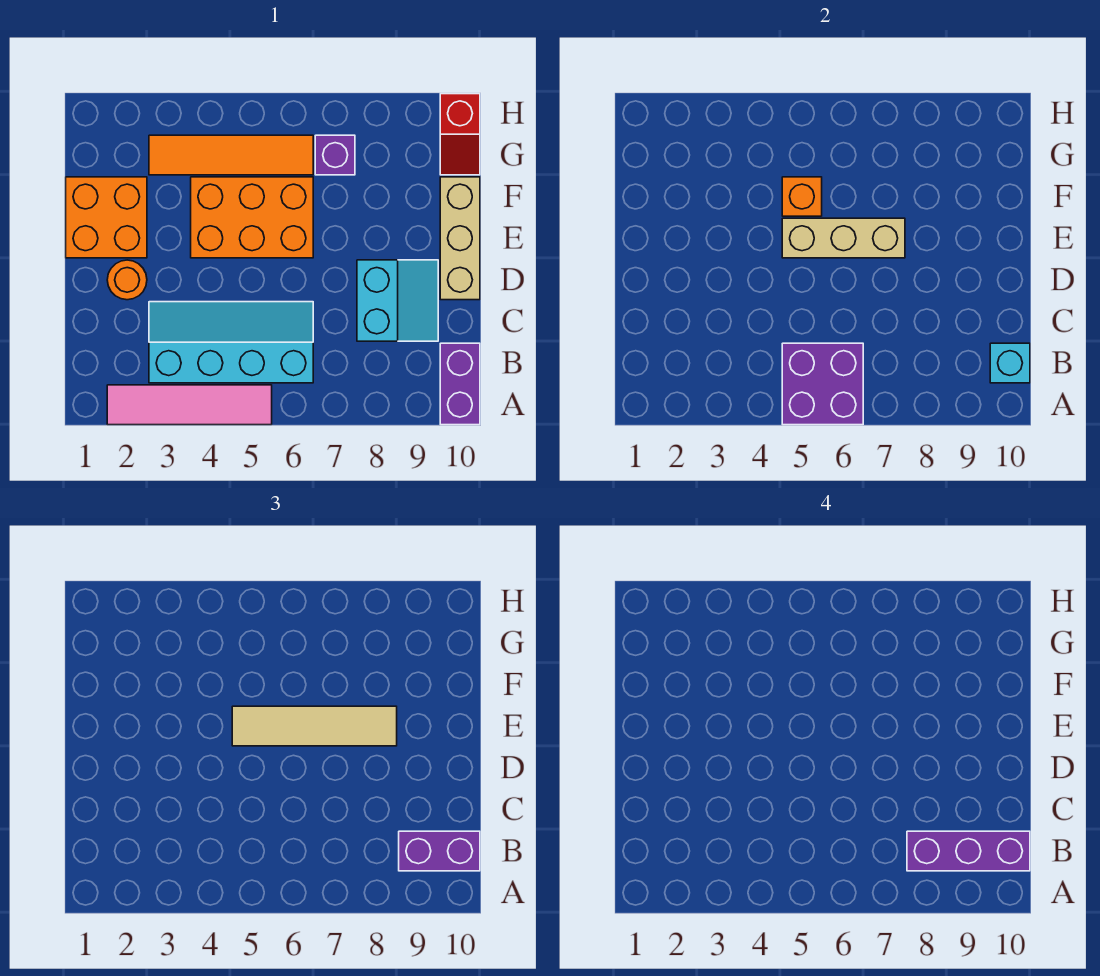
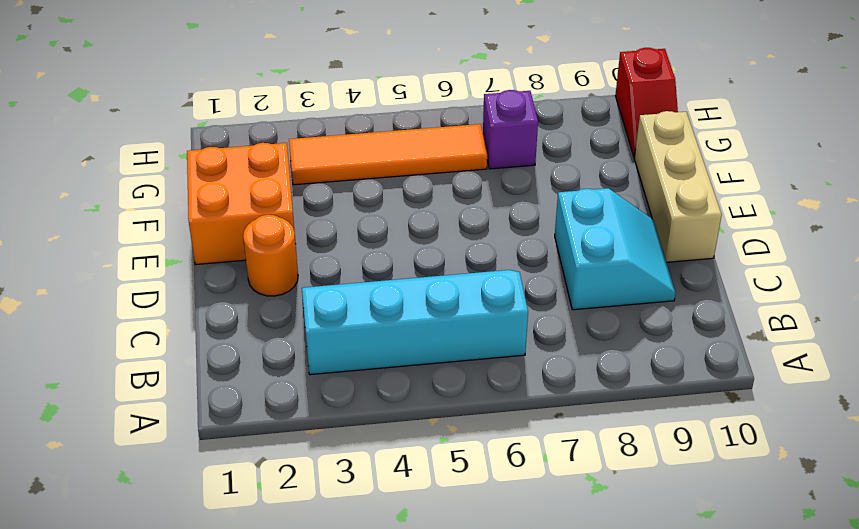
none -> pink tile A2:A5 level 1
none -> purple brick A10:B10 level 1
none -> orange brick E4:F6 level 1

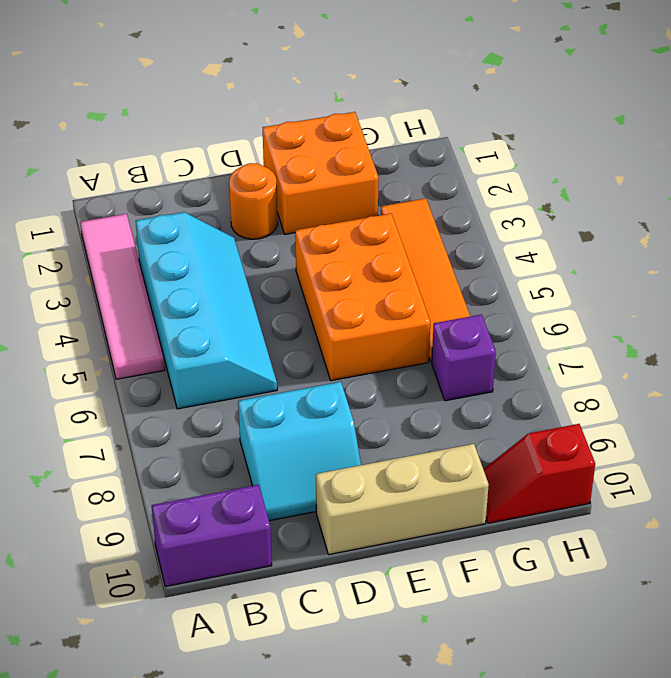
none -> purple brick A5:B6 level 2
none -> cyan brick B10 level 2
none -> tan brick E5:E7 level 2

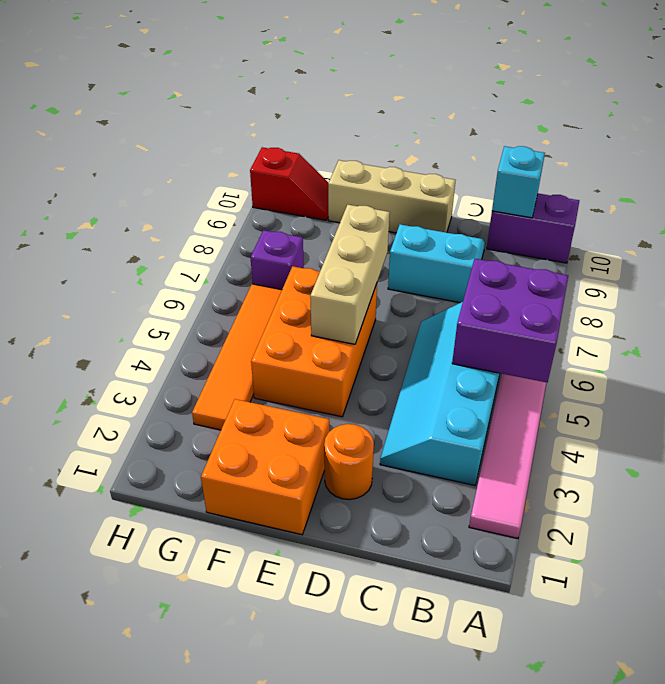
none -> orange brick F5 level 2
none -> purple brick B9:B10 level 3
none -> tan tile E5:E8 level 3

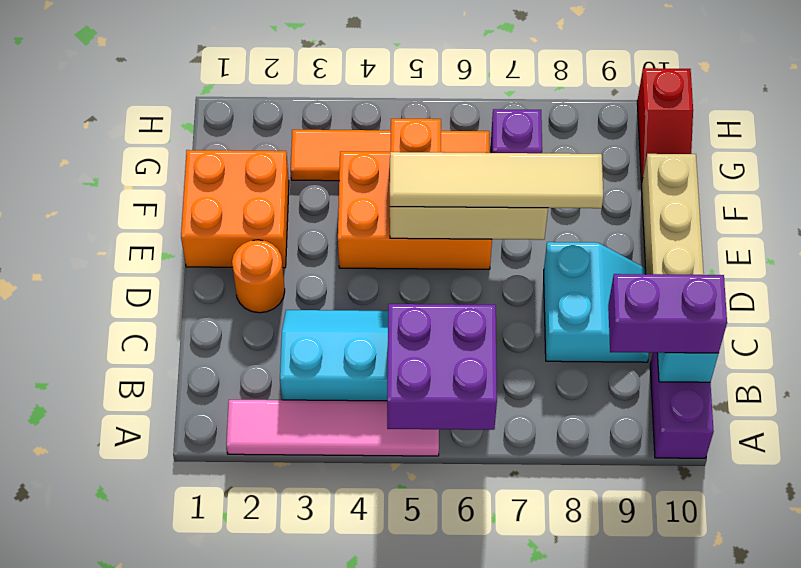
none -> purple brick B8:B10 level 4

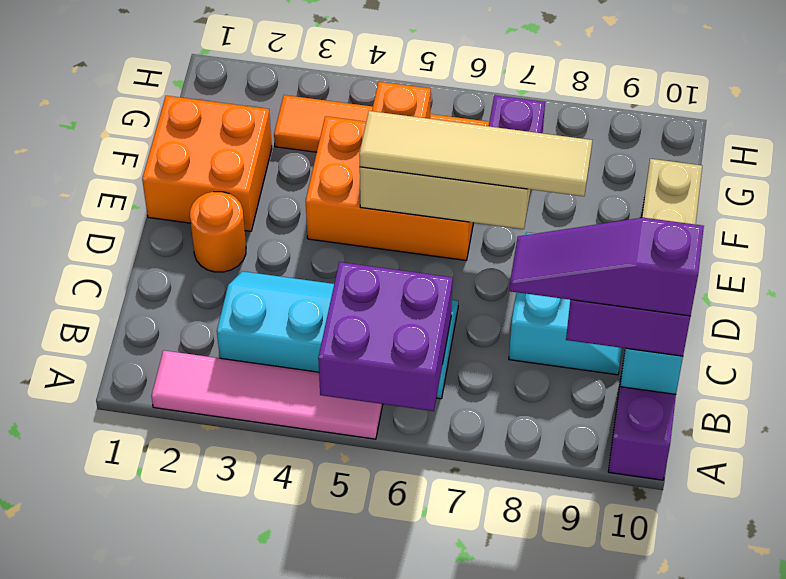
purple slope B8:B10 level 4 top 10 -> purple brick B8:B10 level 4
none -> red slope G10:H10 level 1 top H

